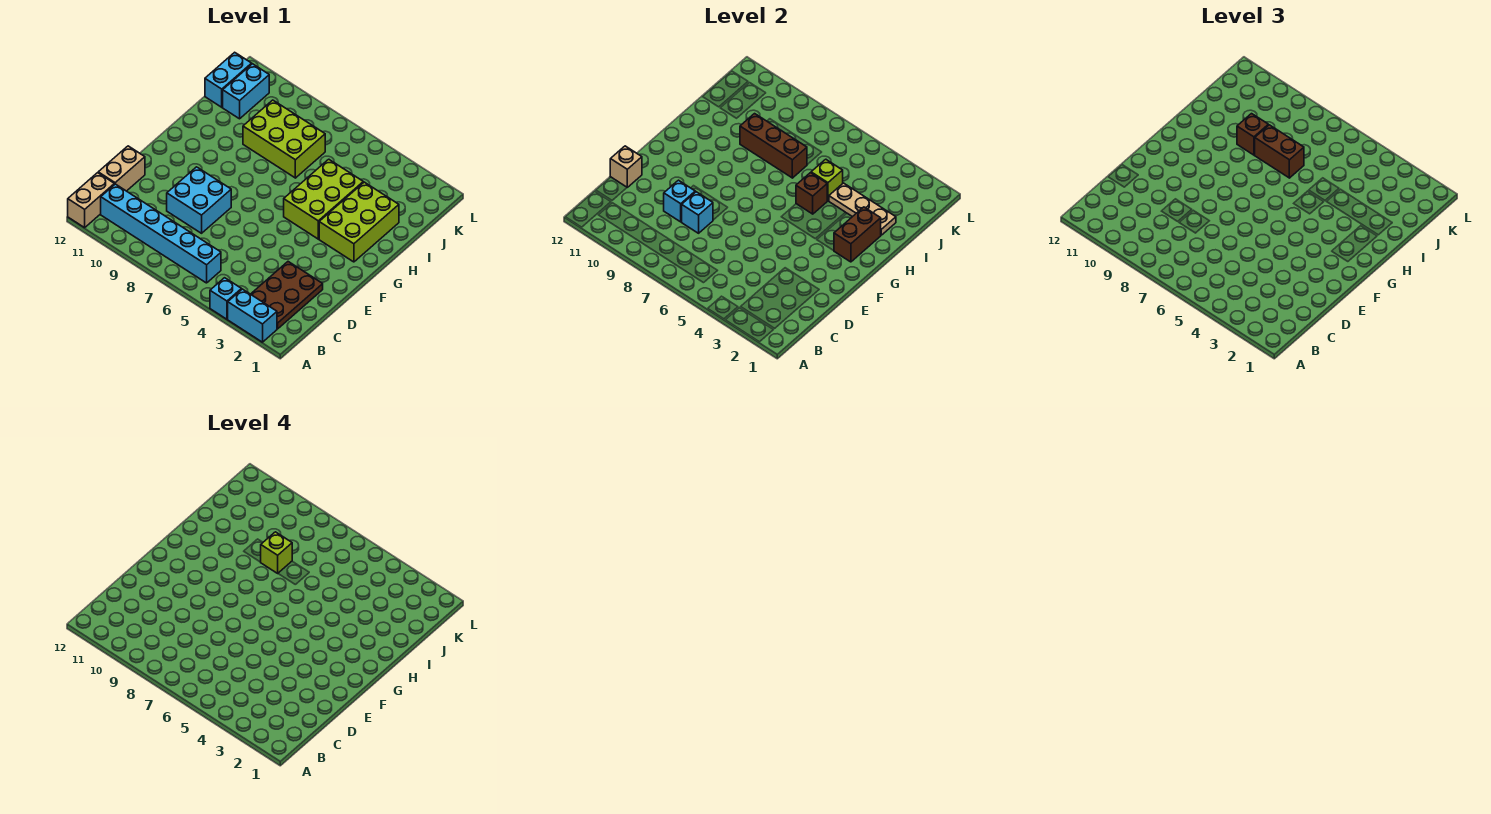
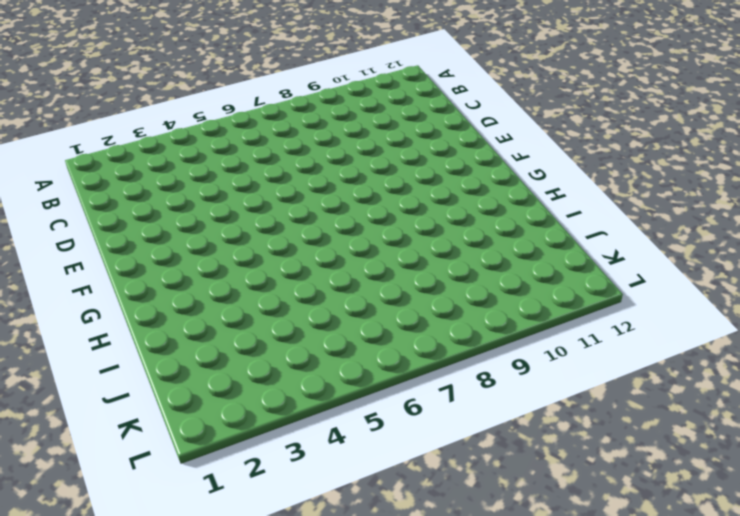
none -> cyan brick A2:A3 level 1
none -> cyan brick A4 level 1
none -> tan brick A12:B12 level 1

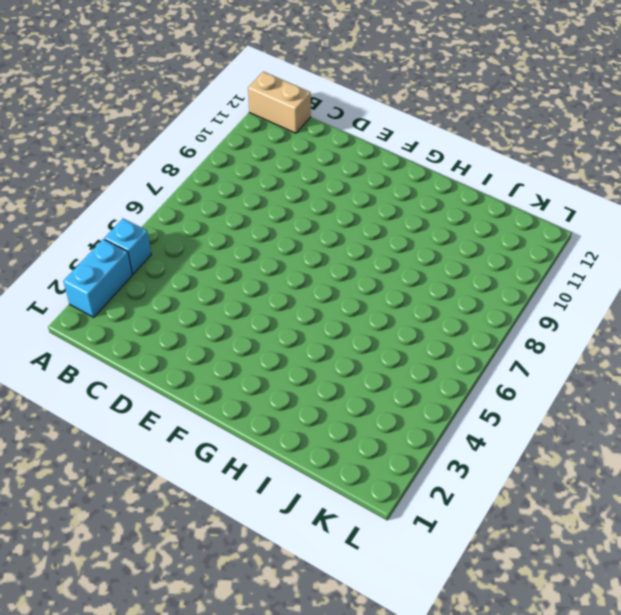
none -> brown plate B2:D3 level 1
none -> cyan brick B6:B11 level 1
none -> tan brick C12:D12 level 1

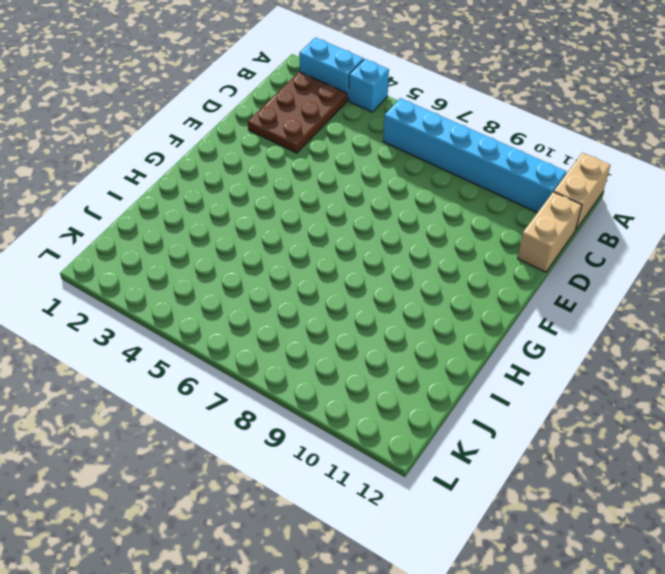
none -> cyan brick D8:E9 level 1
none -> lime brick G2:I3 level 1
none -> lime brick G4:I5 level 1

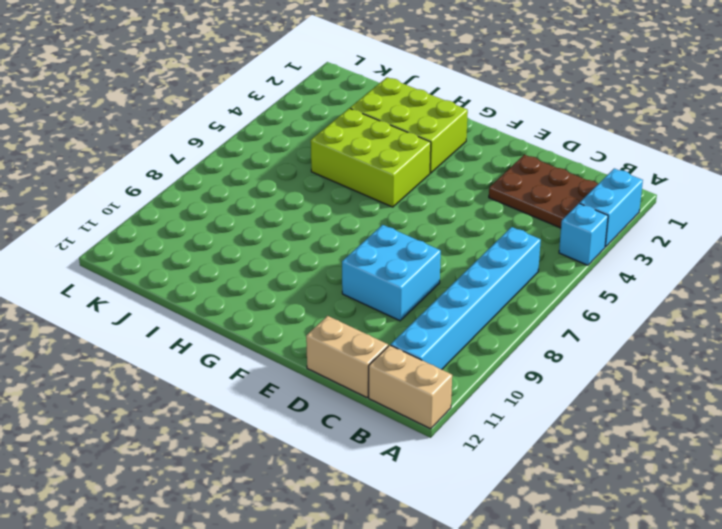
none -> lime brick I7:J9 level 1
none -> cyan brick J11:K11 level 1
none -> cyan brick J12:K12 level 1

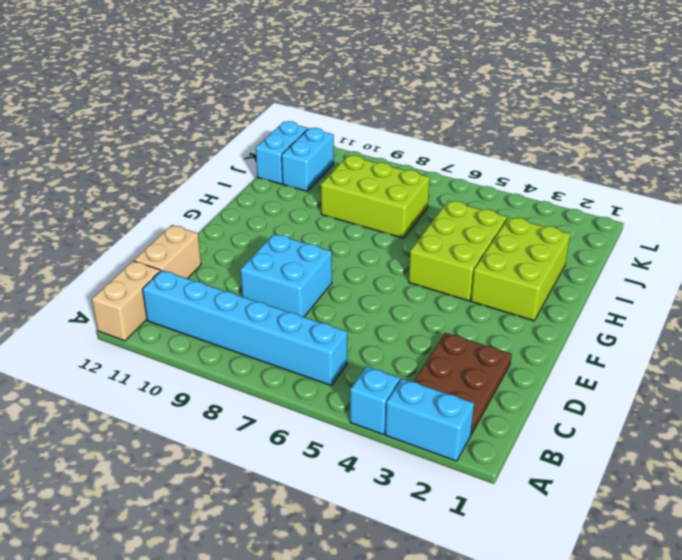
none -> cyan brick D8 level 2
none -> cyan brick D9 level 2
none -> tan brick D12 level 2

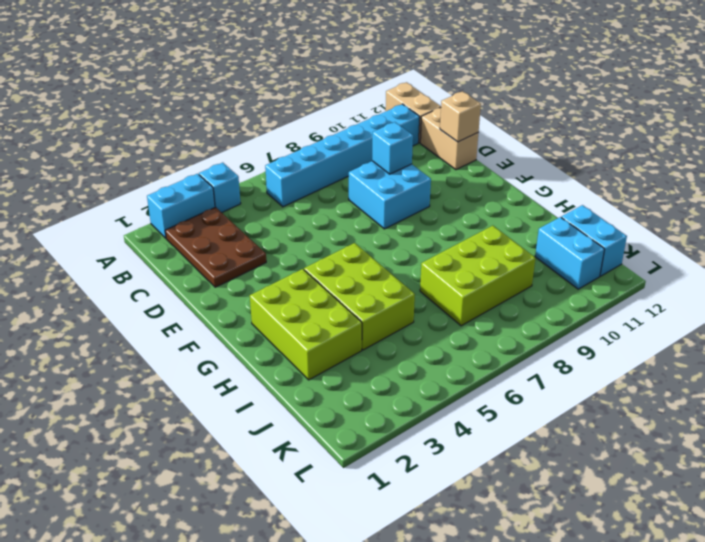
none -> cyan brick D8 level 2
none -> brown brick G2:H2 level 2
none -> brown brick H5 level 2

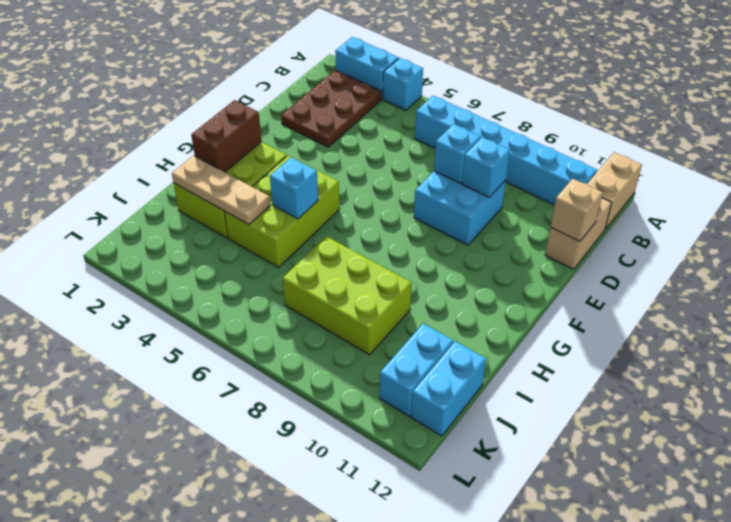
cyan brick H5 level 2 -> brown brick H5 level 2
none -> lime brick I5 level 2
none -> brown brick I7:I9 level 2
none -> brown brick I7:I8 level 3

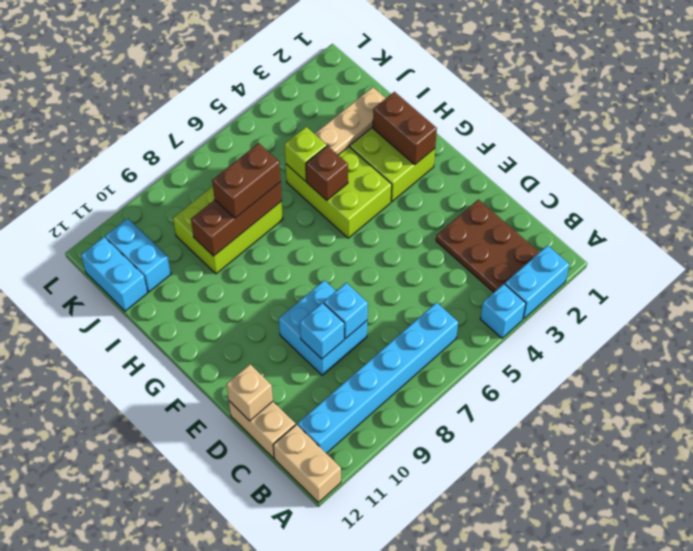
none -> brown brick I9 level 3
none -> lime brick I8 level 4

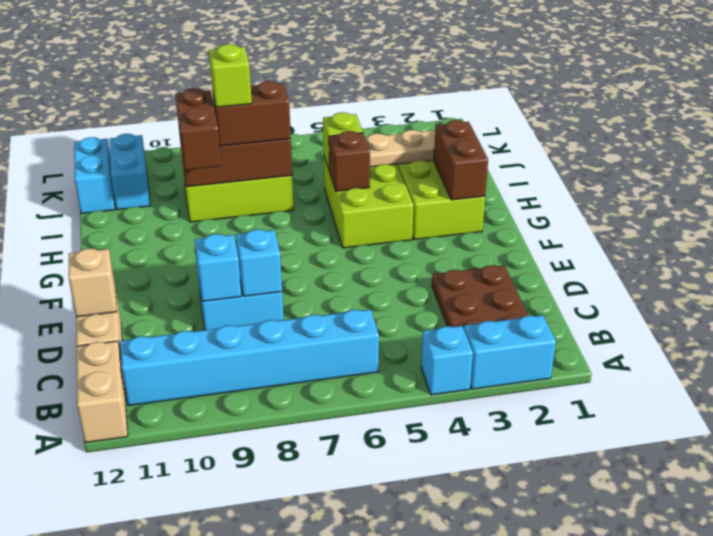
brown brick H9:I9 level 3 -> brown brick I9 level 3

